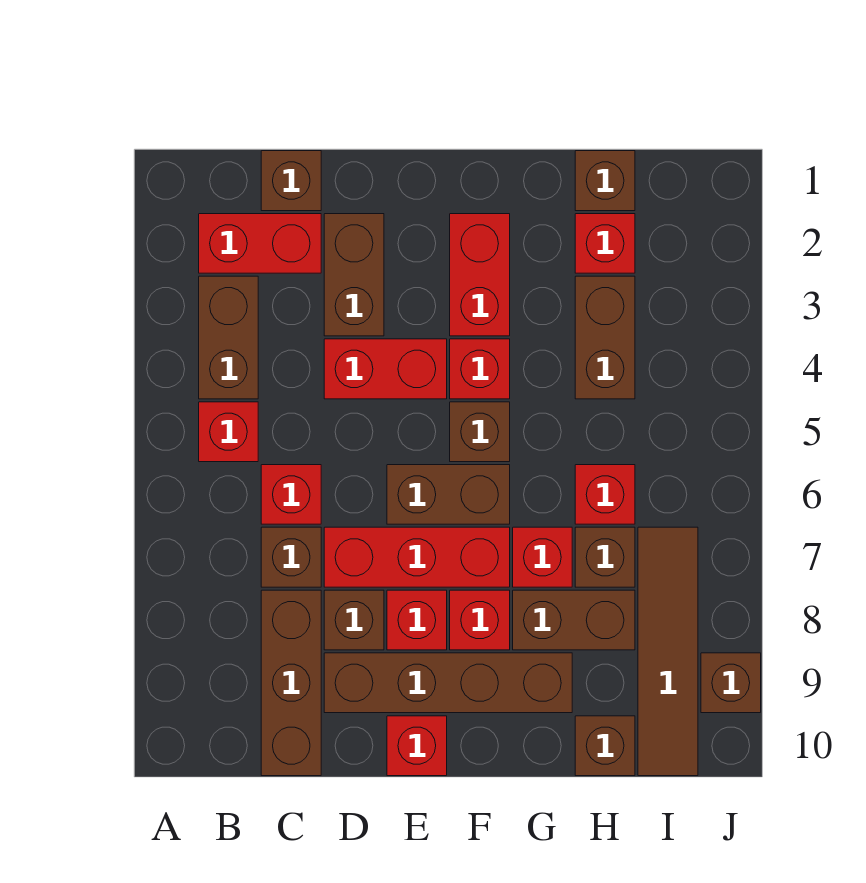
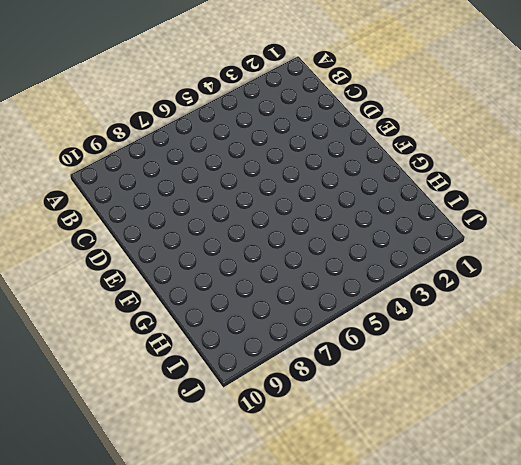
none -> red brick B2:C2 level 1
none -> brown brick B3:B4 level 1
none -> red brick B5 level 1

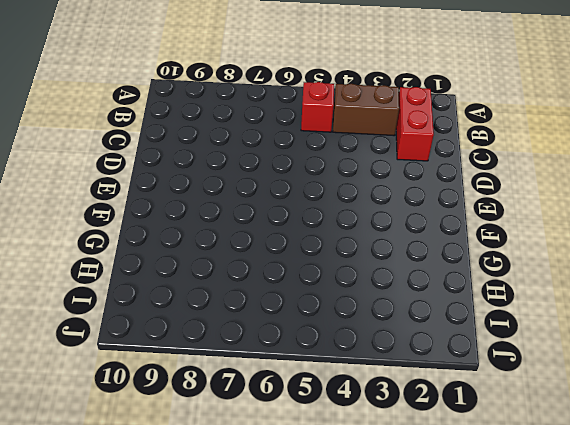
none -> brown brick C1 level 1
none -> red brick C6 level 1
none -> brown brick C7 level 1

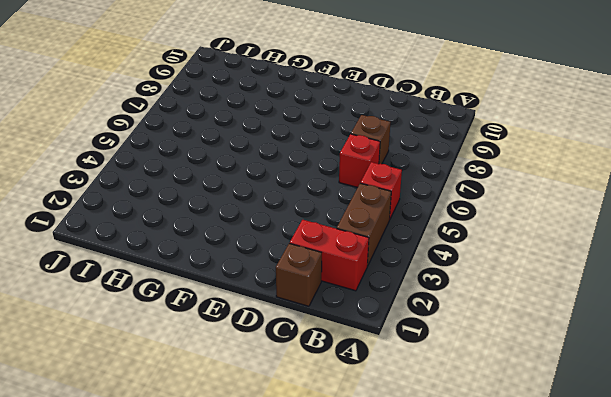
none -> brown brick C8:C10 level 1
none -> brown brick D2:D3 level 1
none -> red brick D4:E4 level 1

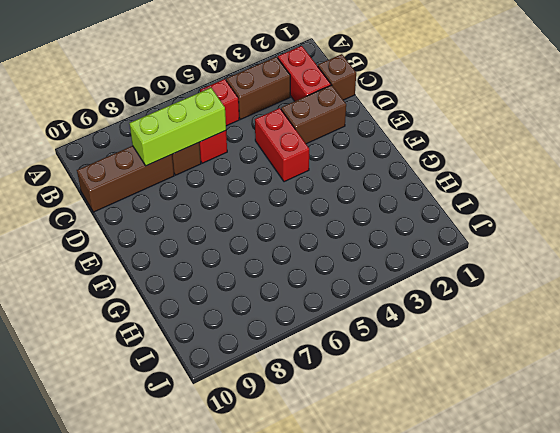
lime brick C6:C8 level 2 -> none
none -> red brick D7:F7 level 1
none -> brown brick D8 level 1
none -> brown brick D9:G9 level 1

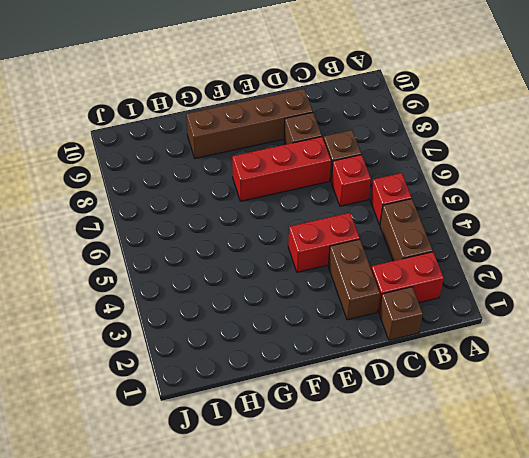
none -> brown brick C8:C10 level 1
none -> brown brick E6:F6 level 1
none -> red brick E8 level 1

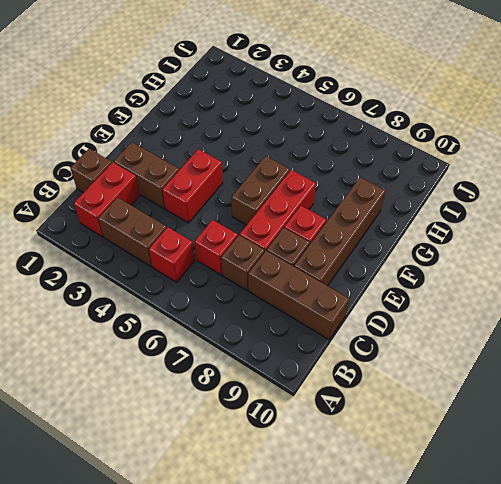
none -> red brick E10 level 1
none -> red brick F2:F3 level 1
none -> red brick F4 level 1

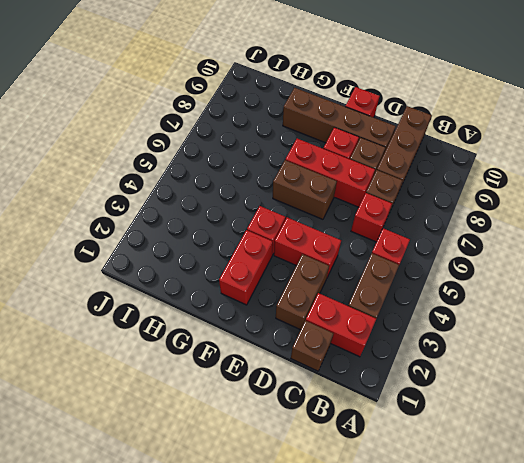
none -> brown brick F5 level 1
none -> red brick F8 level 1
none -> red brick G7 level 1

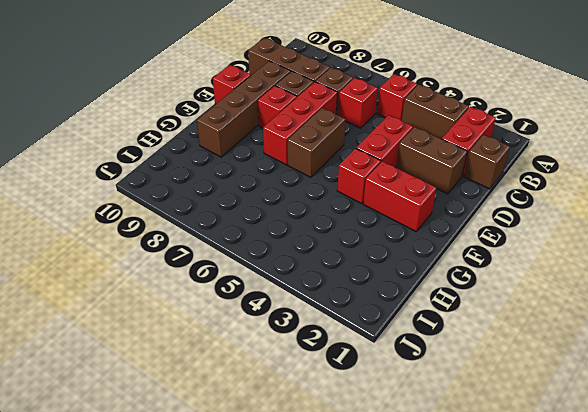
none -> brown brick F5 level 1
none -> red brick F8 level 1
none -> red brick G7 level 1

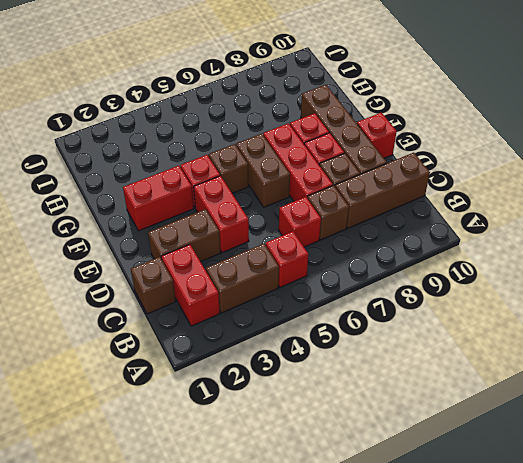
none -> red brick G7 level 1
none -> brown brick G8:H8 level 1
none -> brown brick H1 level 1

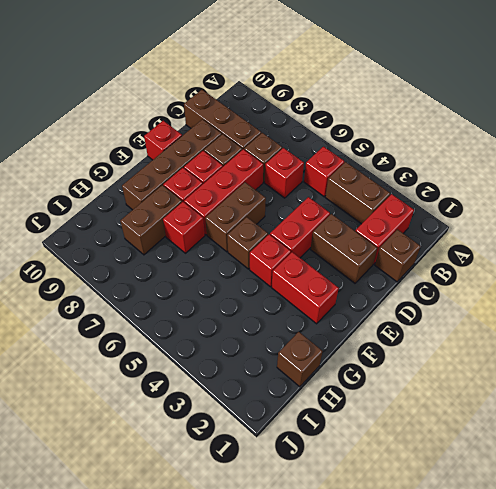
none -> red brick H2 level 1
none -> brown brick H3:H4 level 1
none -> red brick H6 level 1

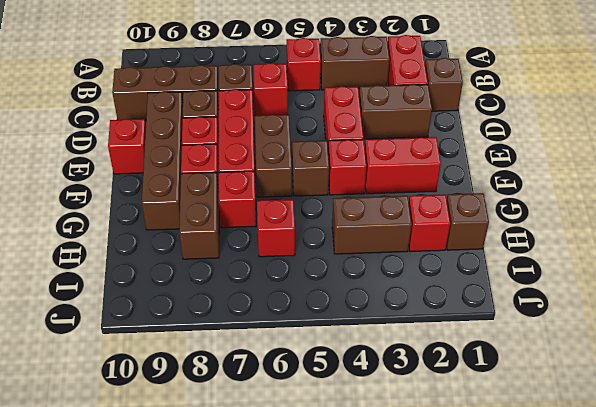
none -> brown brick H7 level 1
none -> brown brick H10 level 1
none -> brown tile I7:I10 level 1

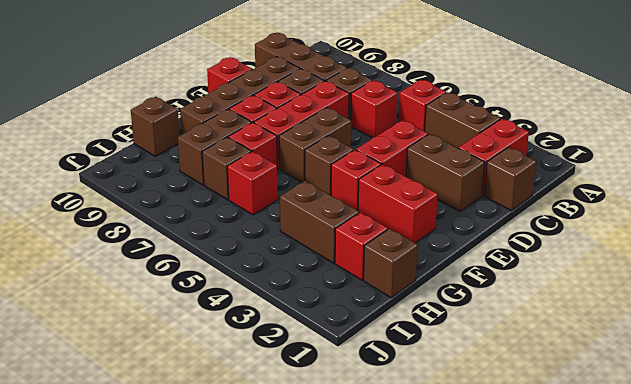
none -> brown tile I7:I10 level 1
none -> brown brick J9 level 1

